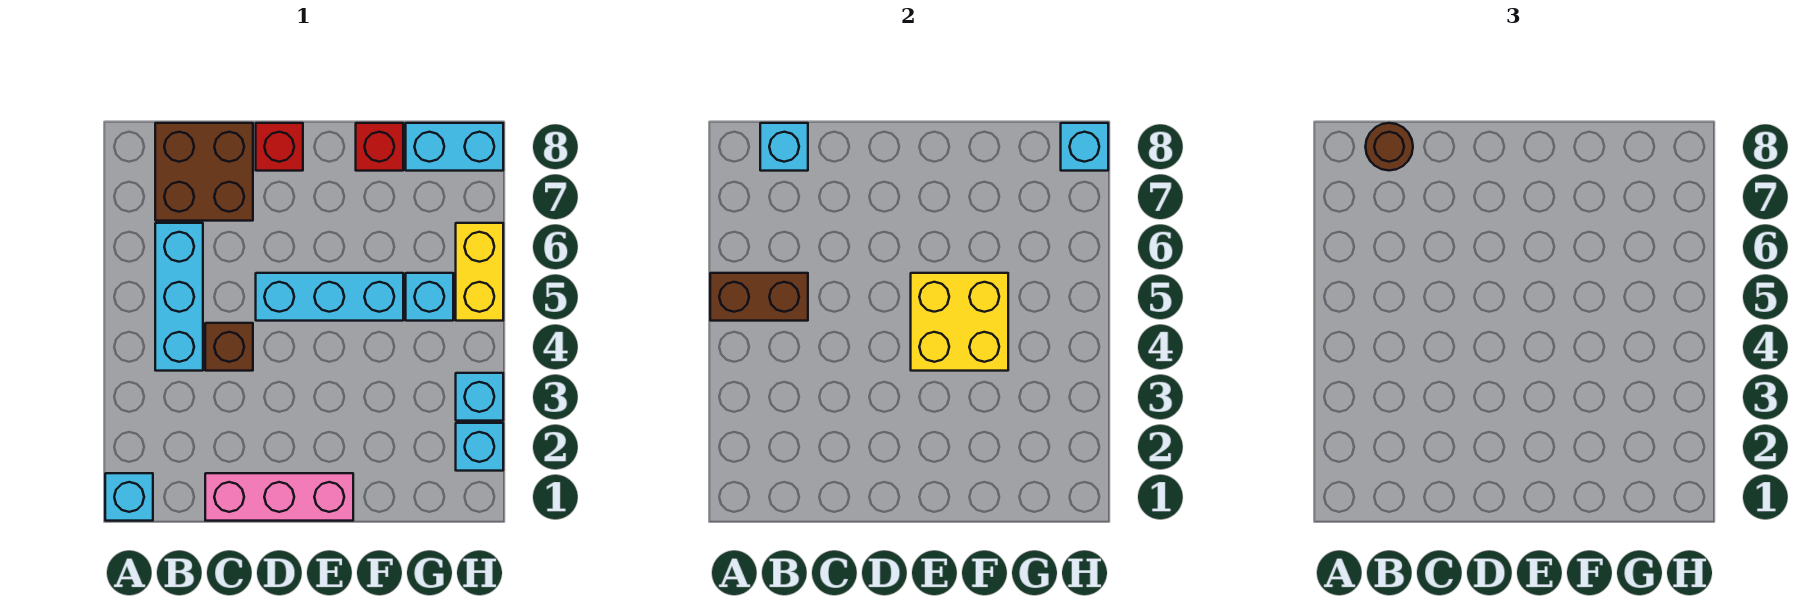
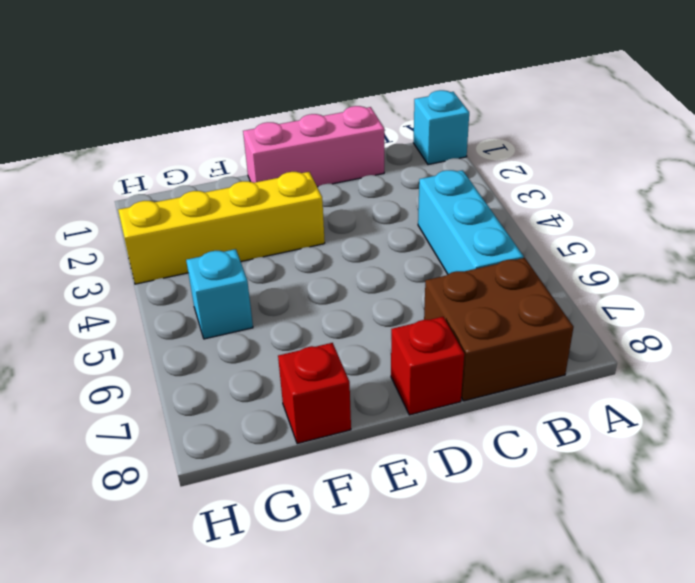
yellow brick E3:H3 level 1 -> cyan brick H3 level 1
none -> brown brick C4 level 1
none -> cyan brick D5:F5 level 1
none -> cyan brick G8:H8 level 1

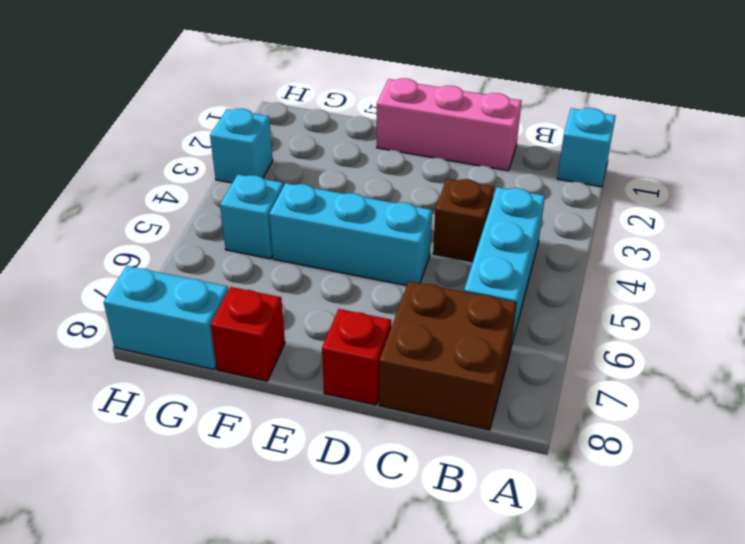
none -> cyan brick H2 level 1
none -> yellow brick H5:H6 level 1
none -> brown brick A5:B5 level 2

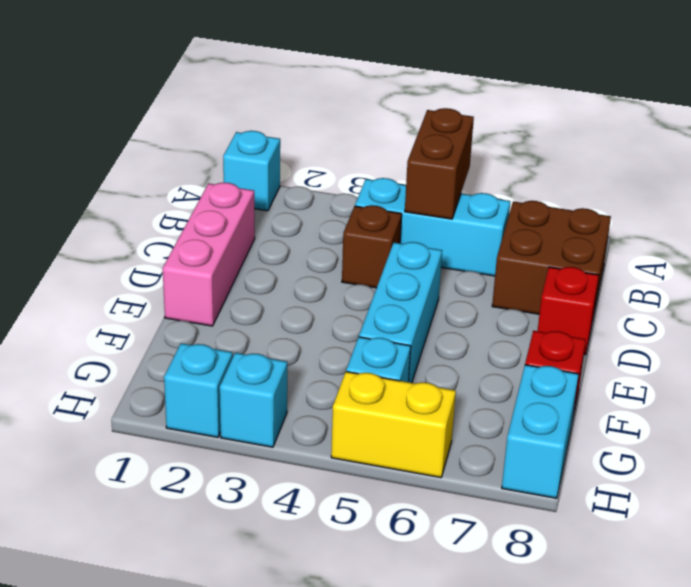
none -> cyan brick B8 level 2
none -> yellow brick E4:F5 level 2
none -> cyan brick H8 level 2

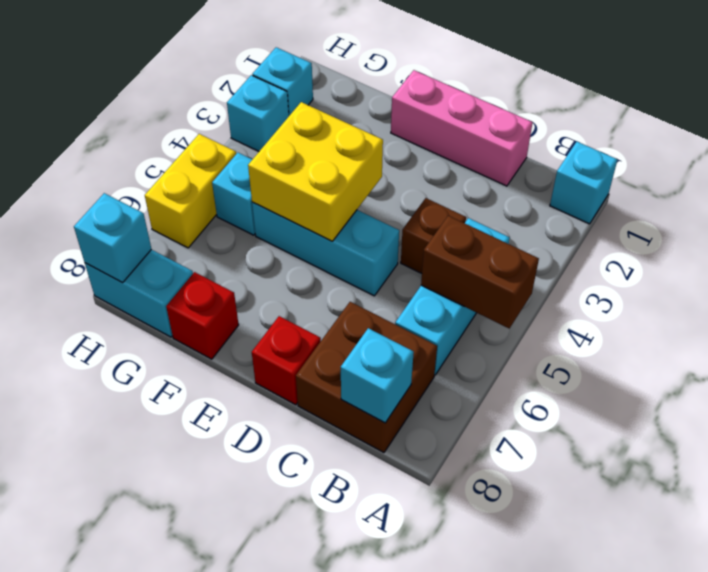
none -> brown round brick B8 level 3

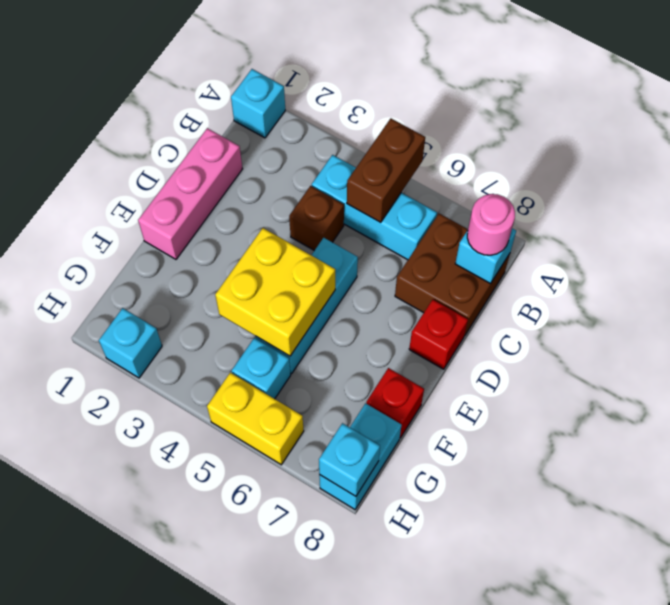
pink round brick B8 level 3 -> brown round brick B8 level 3
none -> cyan brick H3 level 1

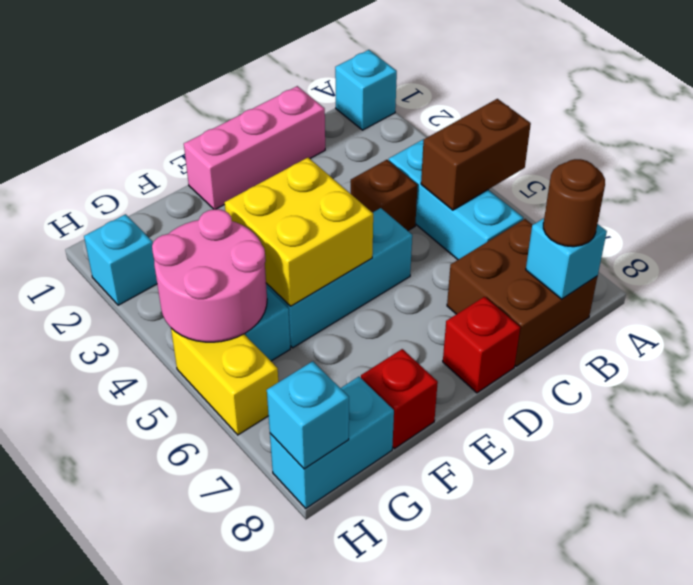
pink round brick G4:H5 level 2 -> none
none -> cyan brick H3 level 1

